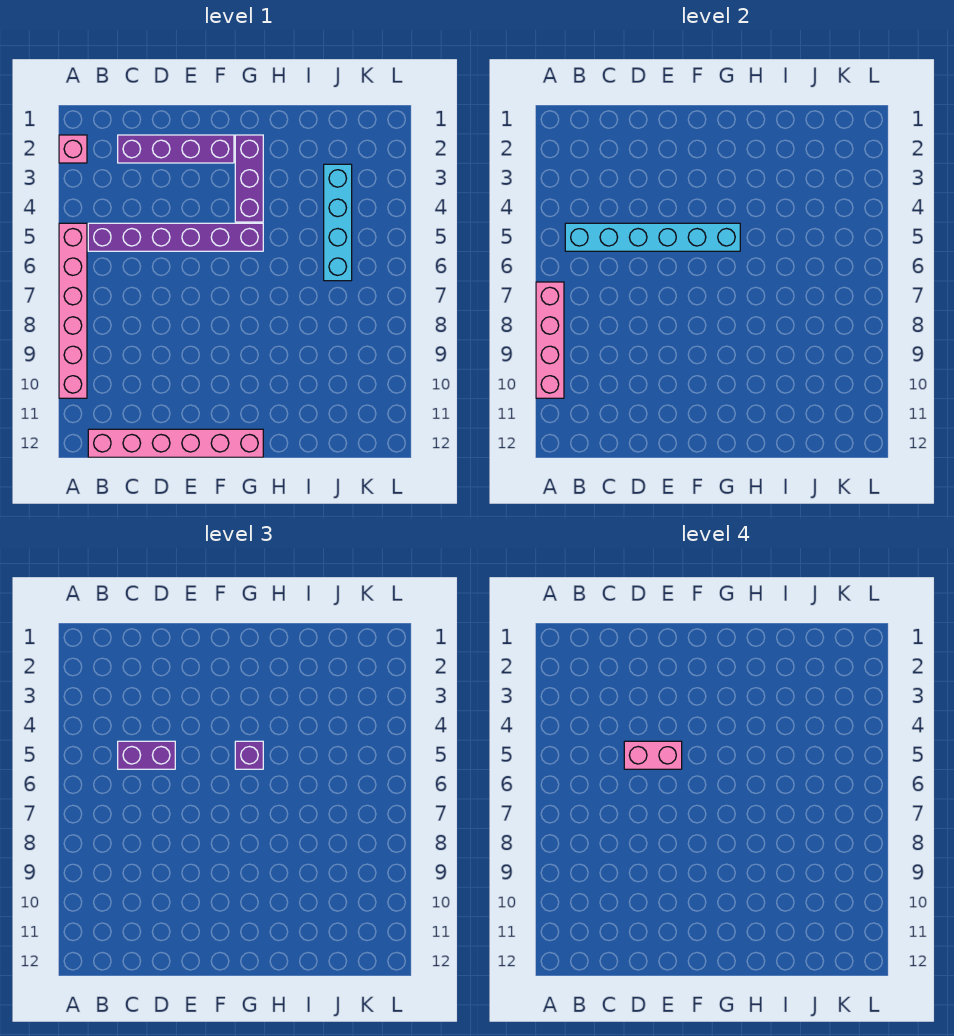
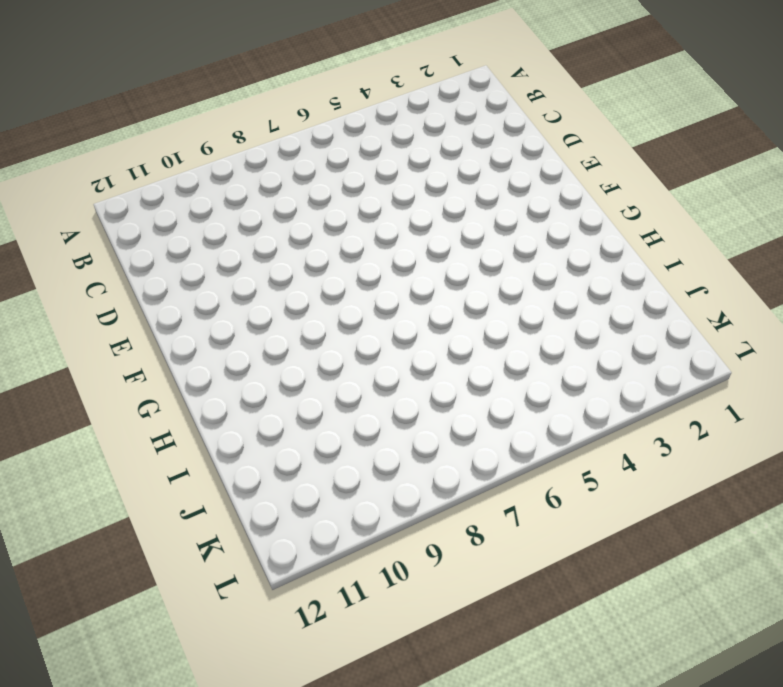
none -> pink brick A2 level 1
none -> pink brick A5:A10 level 1
none -> purple brick B5:G5 level 1

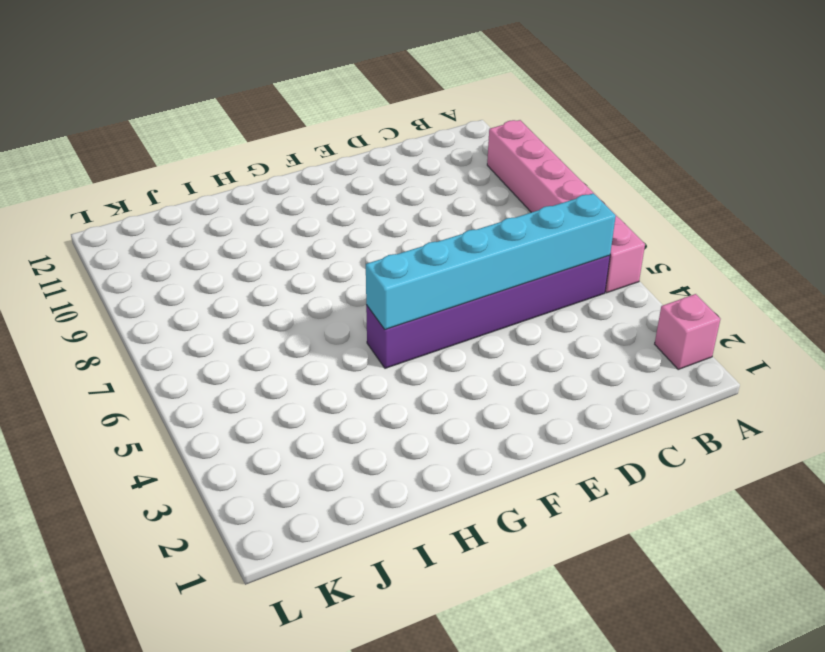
none -> pink brick B12:G12 level 1
none -> purple brick C2:F2 level 1
none -> purple brick G2:G4 level 1

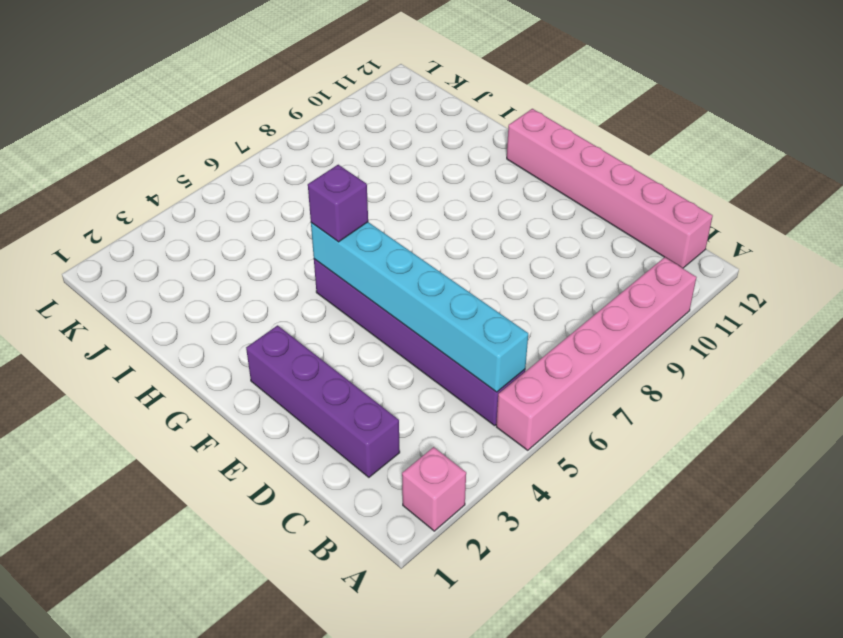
none -> purple brick G2:G4 level 1
none -> cyan brick J3:J6 level 1
none -> pink brick A7:A10 level 2

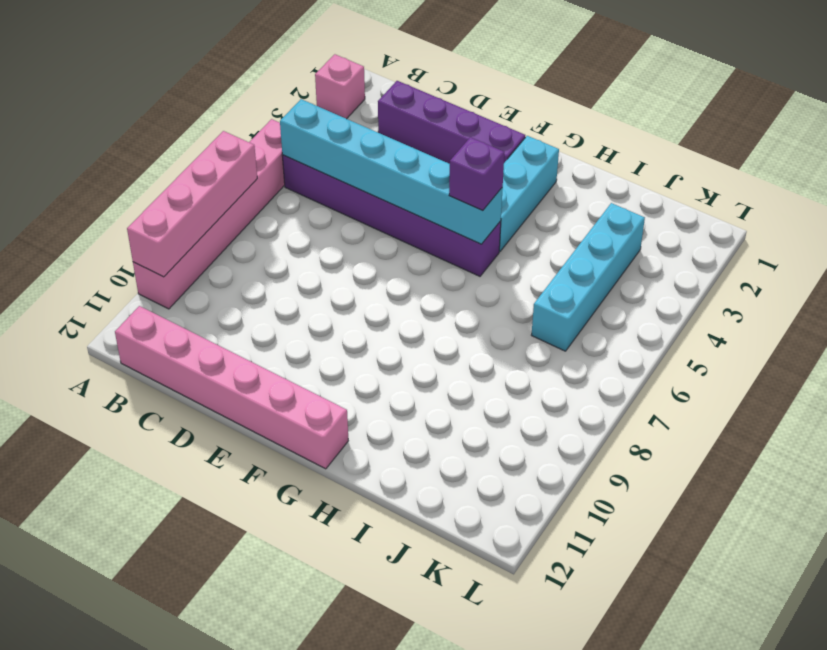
cyan brick G2:G4 level 1 -> purple brick G2:G4 level 1
none -> purple brick C5:D5 level 3
none -> pink brick D5:E5 level 4

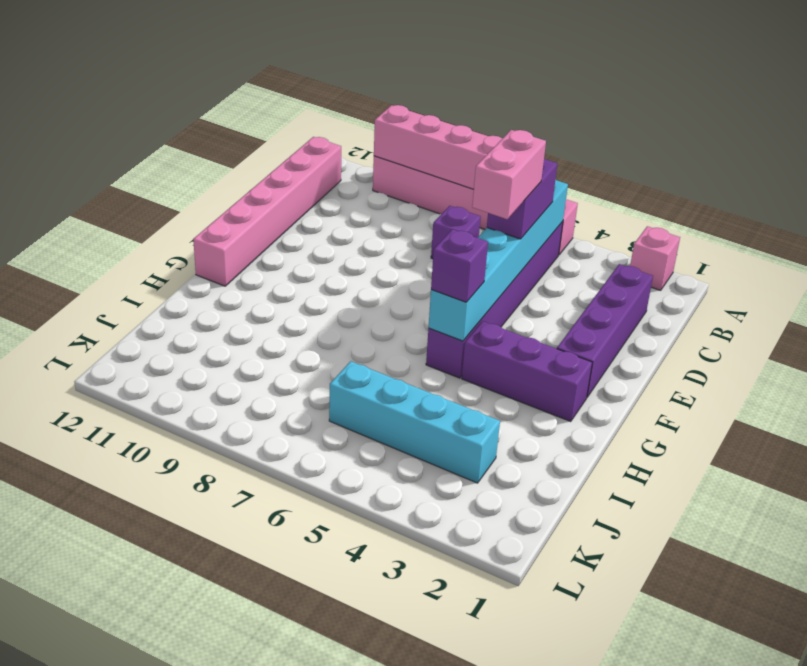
purple brick C7 level 1 -> none

